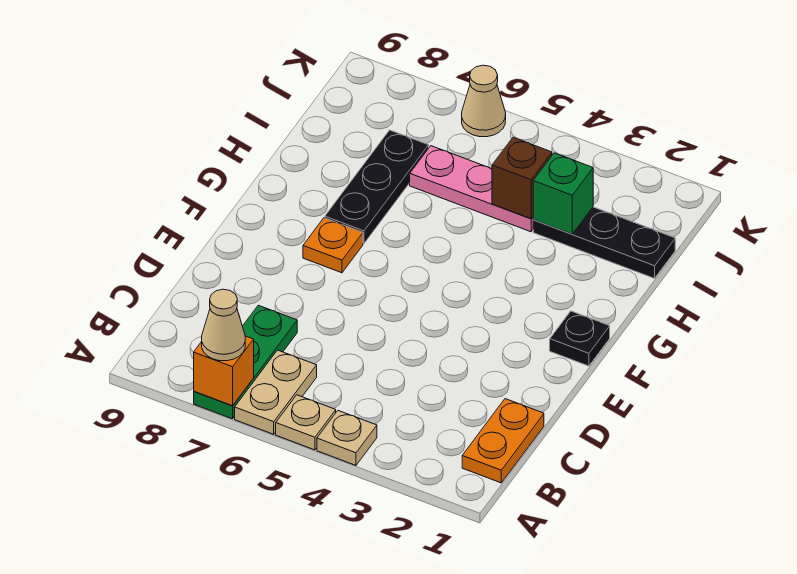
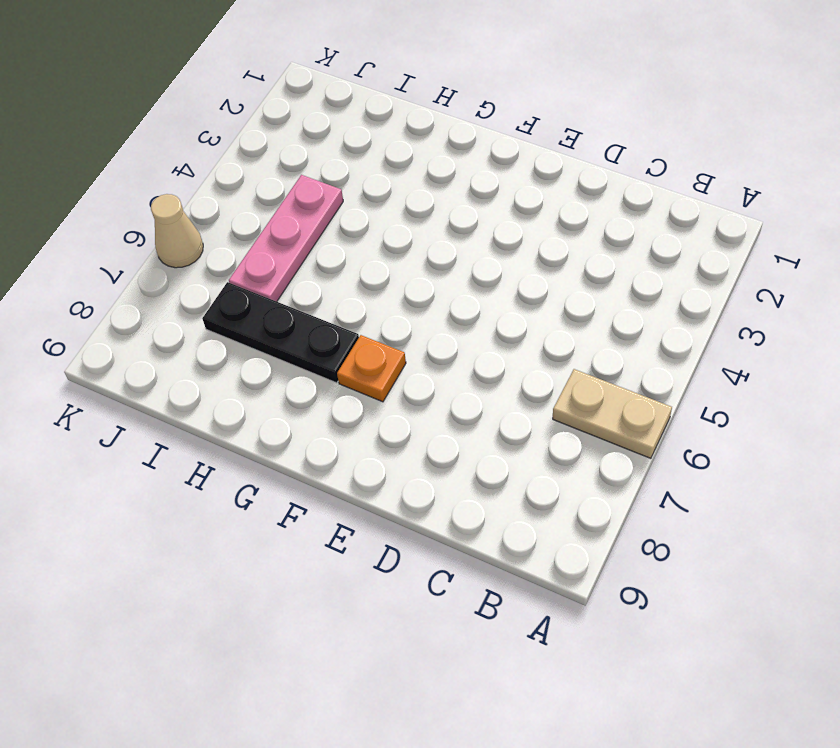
none -> tan plate A4 level 1
none -> tan plate A5 level 1
none -> green plate A7:C7 level 1

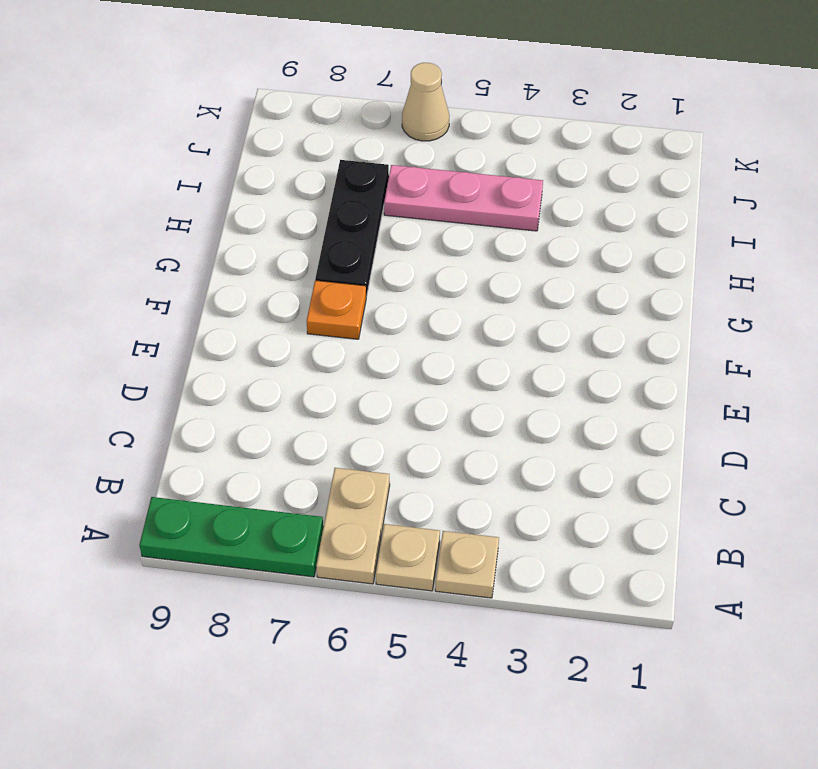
green plate A7:A9 level 1 -> green plate A7:C7 level 1
none -> orange plate B1:C1 level 1
none -> black plate F1 level 1
none -> black plate I1:I3 level 1

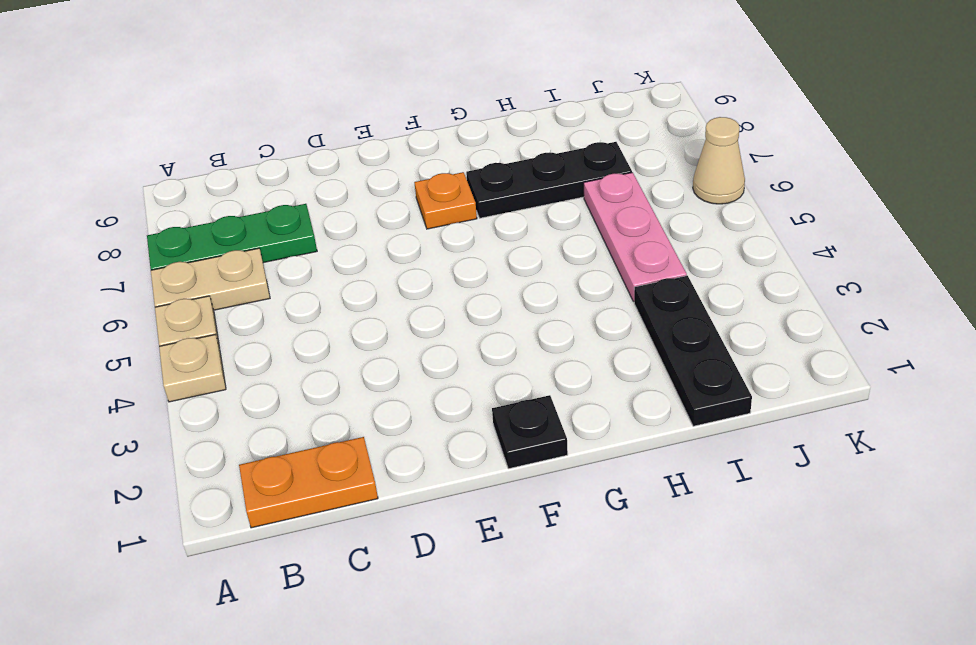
none -> orange brick A7 level 2
none -> green brick I3 level 2
none -> brown brick I4 level 2

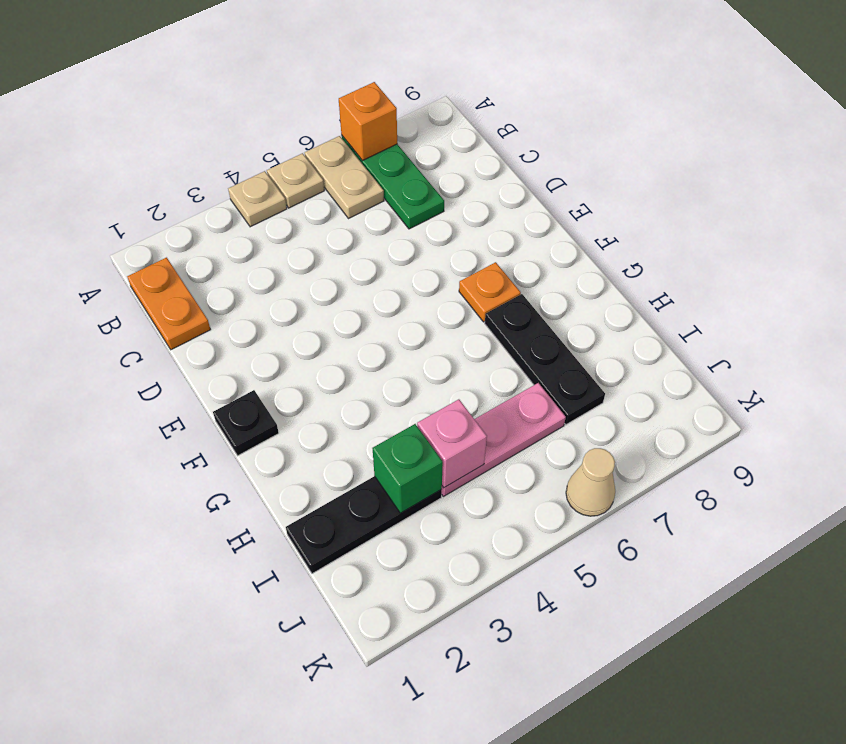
pink brick I4 level 2 -> brown brick I4 level 2
none -> tan cone A7 level 3

